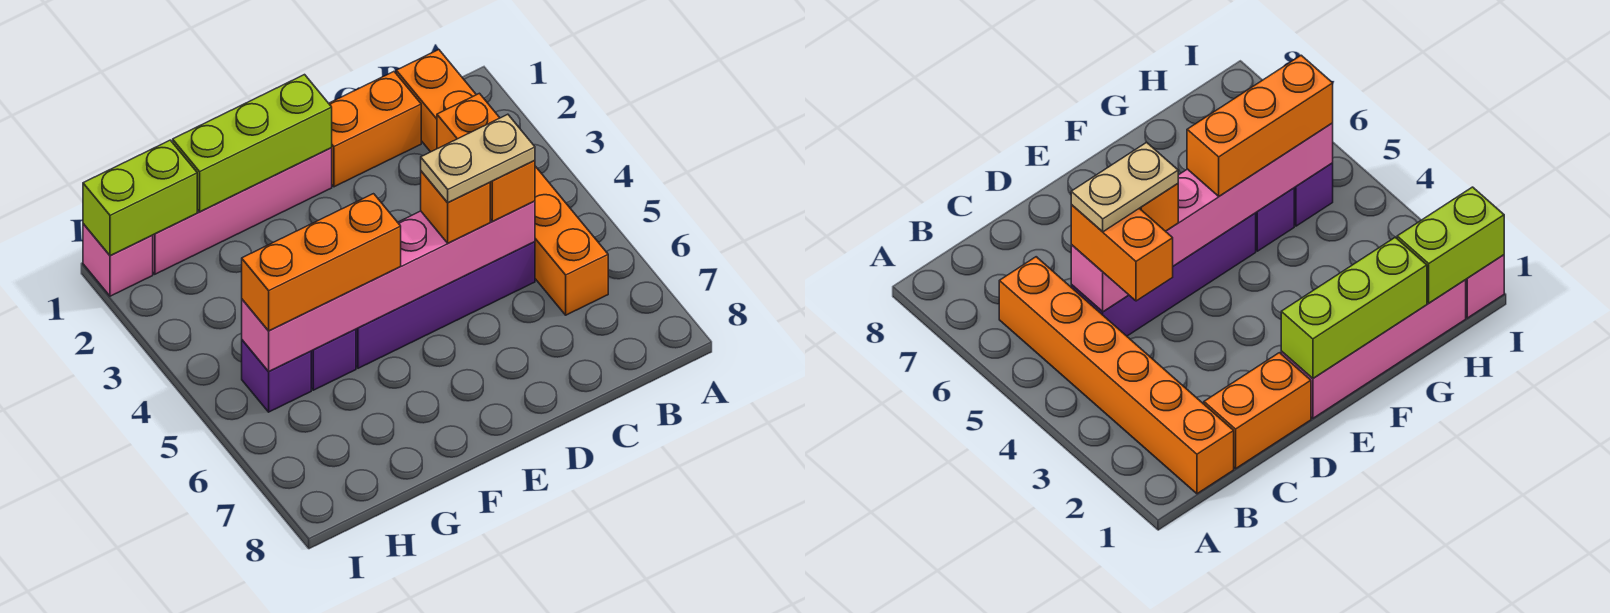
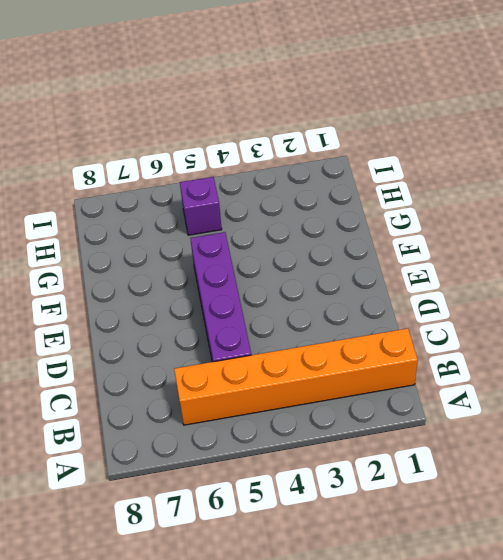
none -> orange brick C1:D1 level 1
none -> pink brick E1:H1 level 1
none -> purple brick G5 level 1

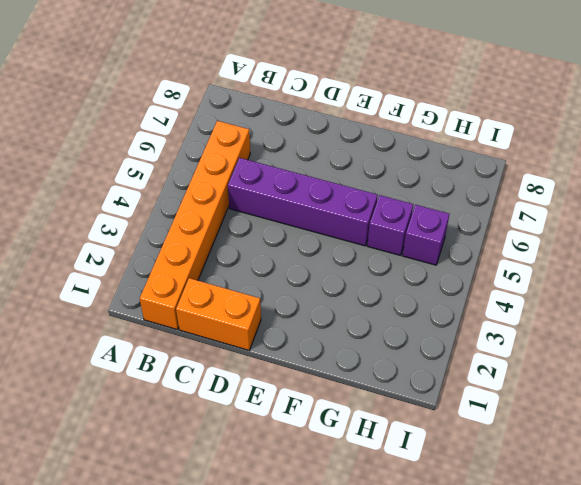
none -> pink brick E1:H1 level 1
none -> pink brick I1 level 1
none -> pink brick C5:H5 level 2

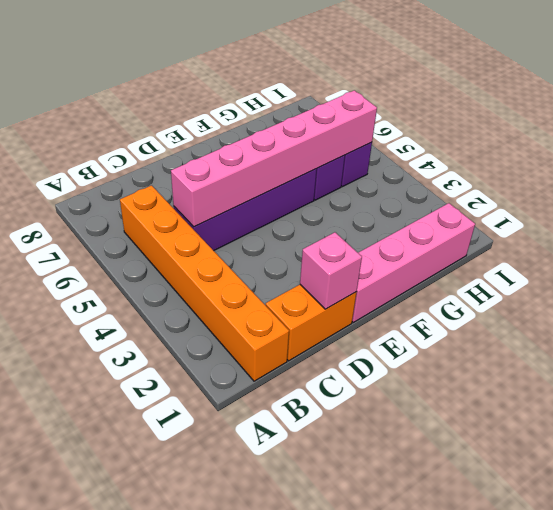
pink brick D1 level 2 -> pink brick I1 level 1
none -> lime brick E1:G1 level 2
none -> lime brick H1:I1 level 2
none -> orange brick C4:C5 level 3

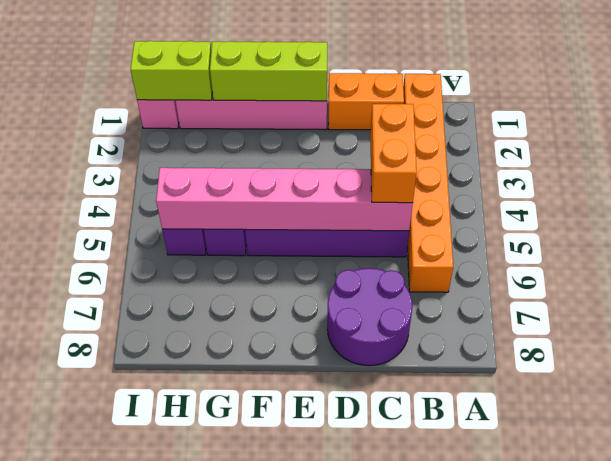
purple round brick C7:D8 level 1 -> none
none -> orange brick D5 level 3
none -> orange brick F5:H5 level 3
none -> tan plate C5:D5 level 4

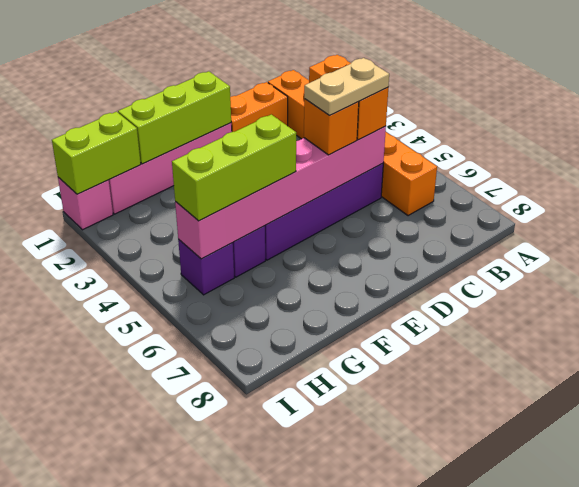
lime brick F5:H5 level 3 -> orange brick F5:H5 level 3

